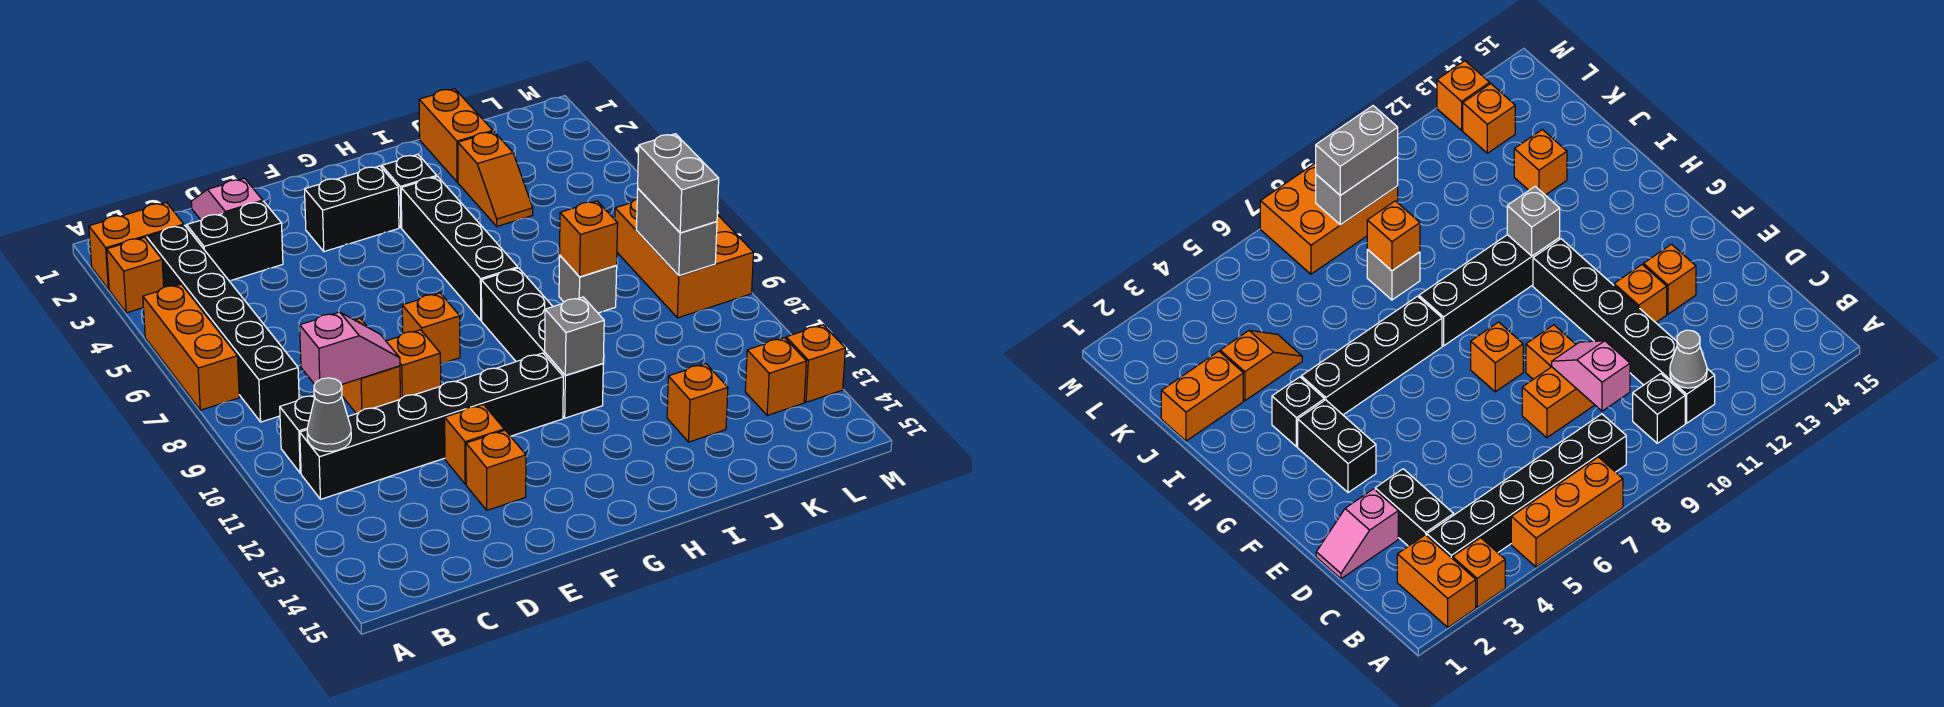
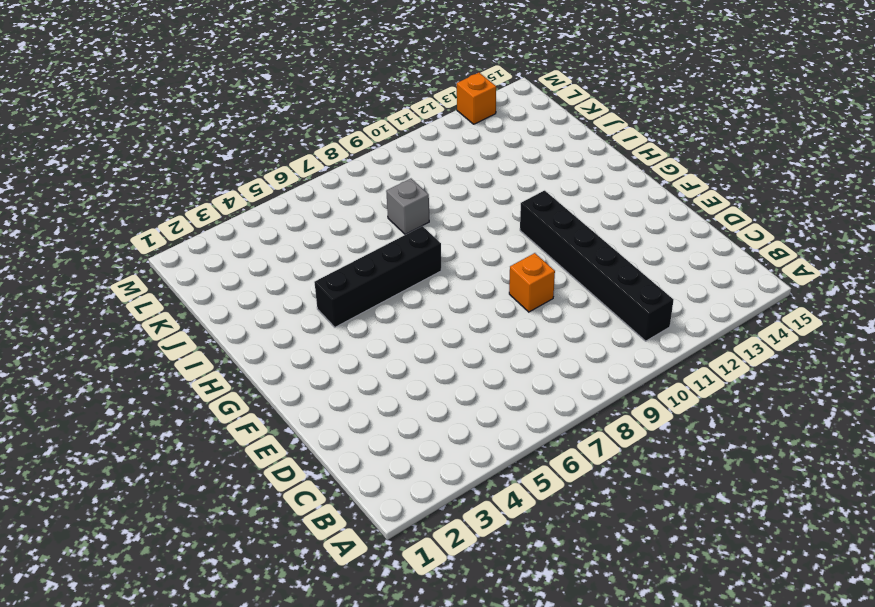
none -> orange brick A2:B2 level 1
none -> orange brick A3 level 1
none -> orange brick A5:A7 level 1
none -> black brick B3:B8 level 1

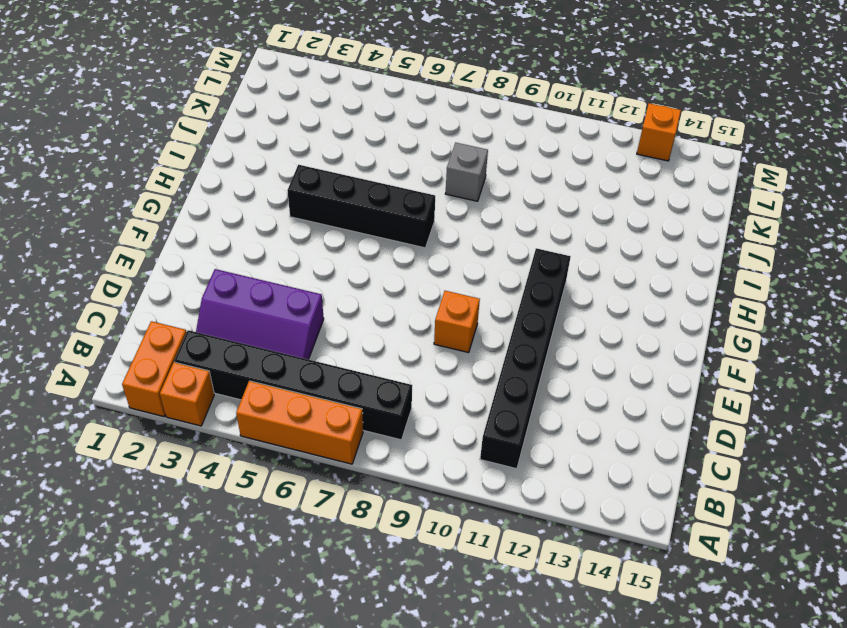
purple slope C3:D5 level 1 top D -> black brick C3:D3 level 1
none -> black brick B10 level 1
none -> pink slope D1:D2 level 1 top 2
none -> orange brick D8:D9 level 1
none -> orange brick E12 level 1

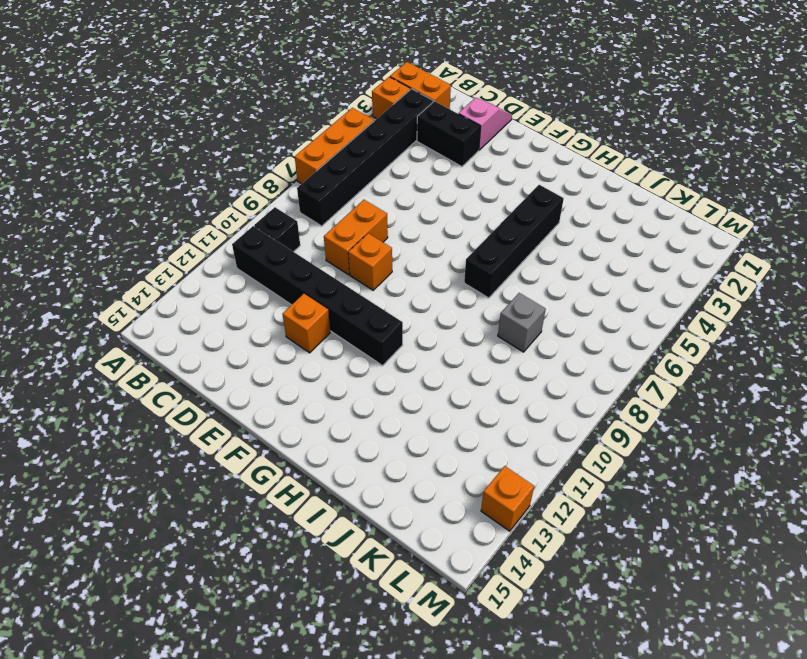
none -> orange brick E13 level 1
none -> black brick F3:G3 level 1
none -> orange brick F8 level 1
none -> black brick H3 level 1

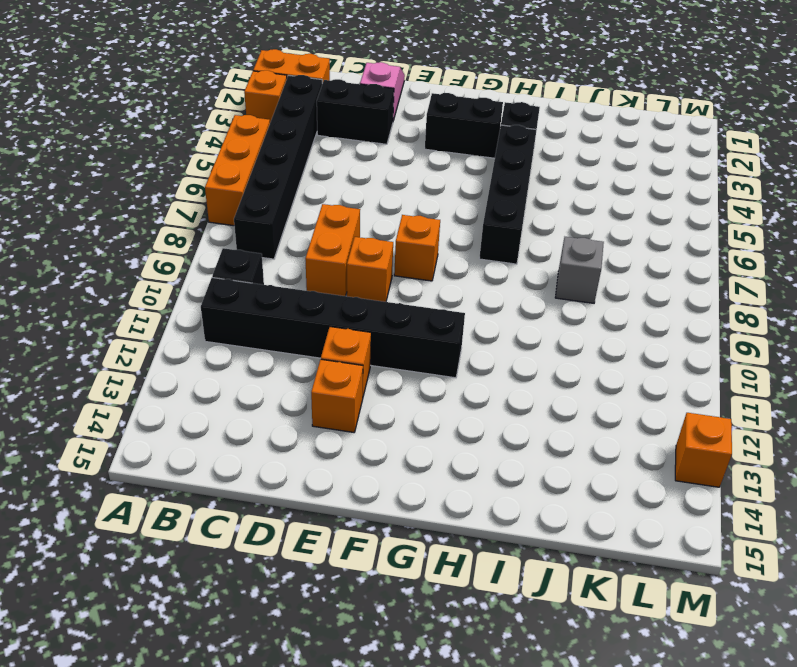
none -> black brick H8:H11 level 1
none -> orange brick J1:J2 level 1
none -> orange slope J3:J4 level 1 top 3
none -> orange brick J13 level 1

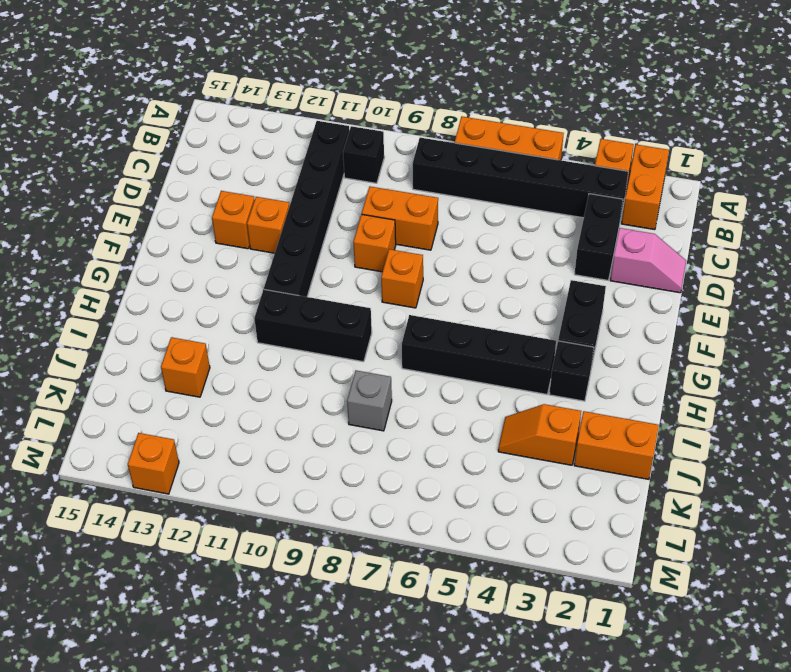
black brick H9:H11 level 1 -> black brick H8:H11 level 1
none -> orange brick L7:M9 level 1
none -> orange brick L13 level 1
none -> grey cone B11 level 2
none -> pink slope C9:D9 level 2 top C

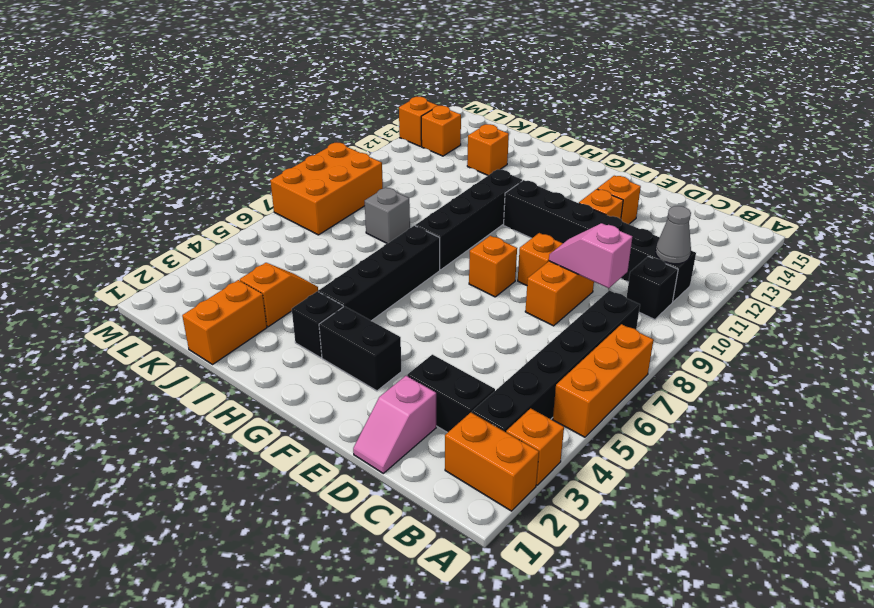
none -> grey brick H11 level 2
none -> orange brick J8 level 2
none -> grey brick L8:L9 level 2
none -> grey brick L8:L9 level 3

